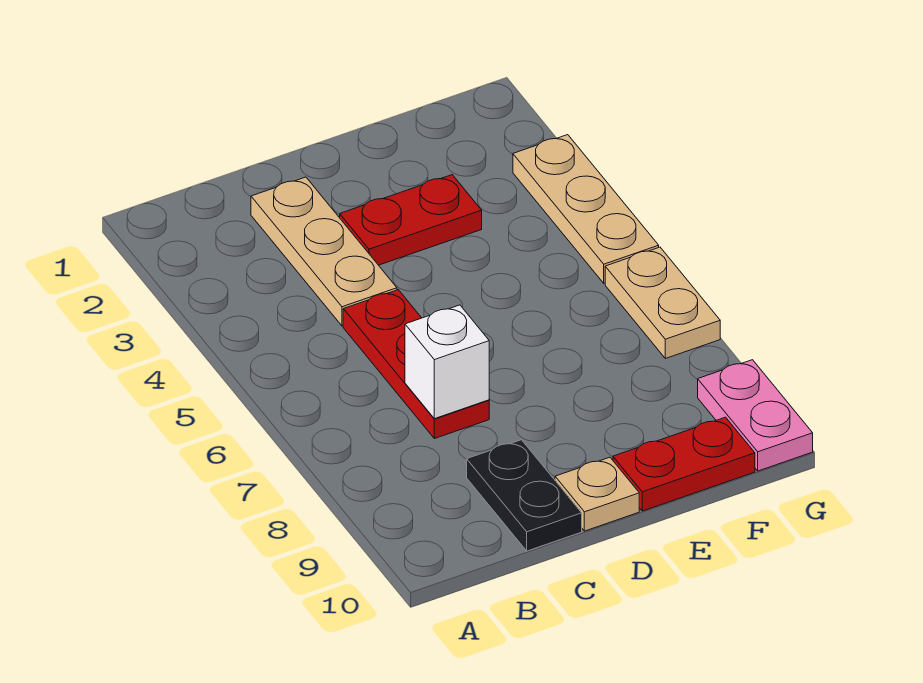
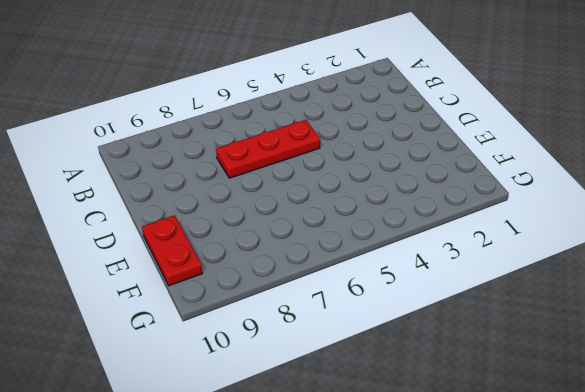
none -> tan plate C2:C4 level 1
none -> black plate C9:C10 level 1

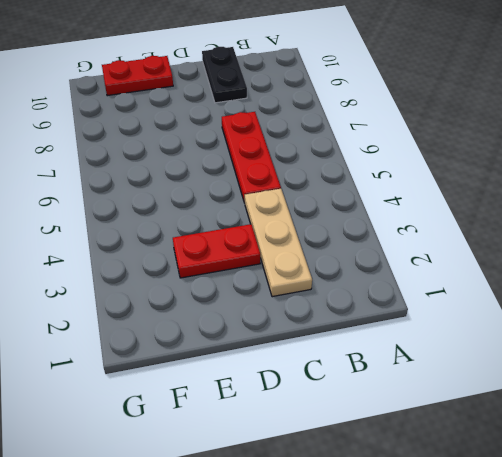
none -> tan plate D10 level 1
none -> tan plate G3:G5 level 1

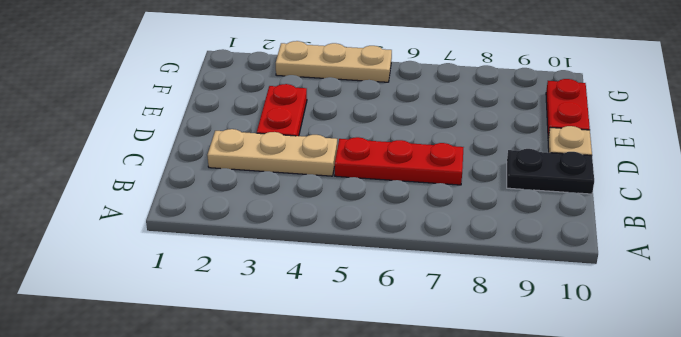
none -> tan plate G6:G7 level 1
none -> pink plate G9:G10 level 1

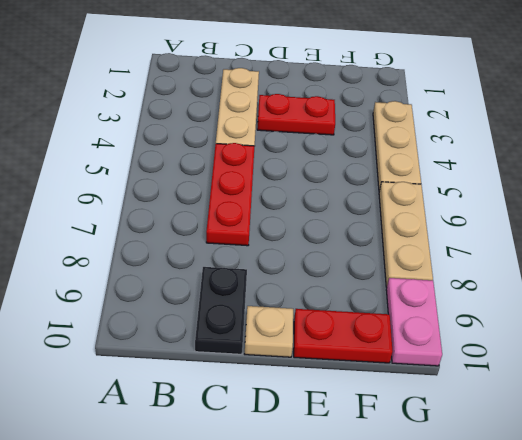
tan plate G6:G8 level 1 -> tan plate G6:G7 level 1
none -> white brick C7 level 2

